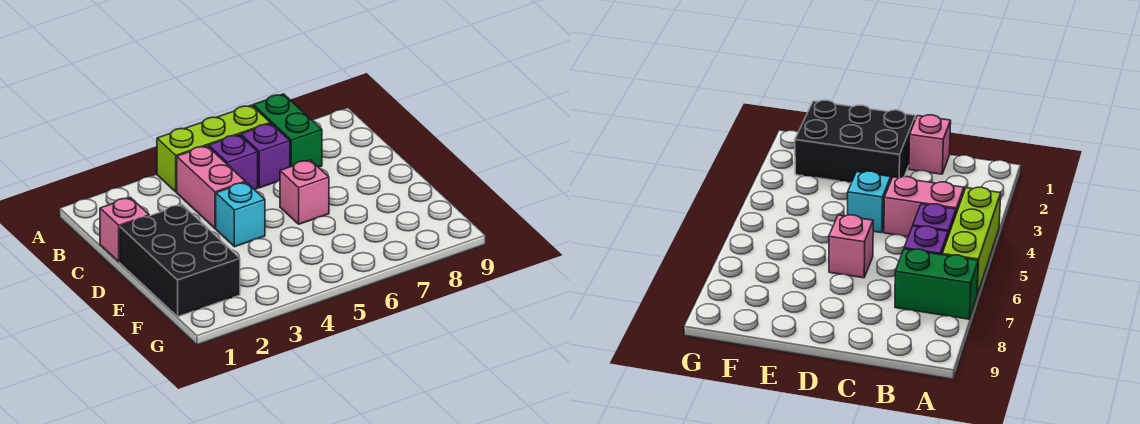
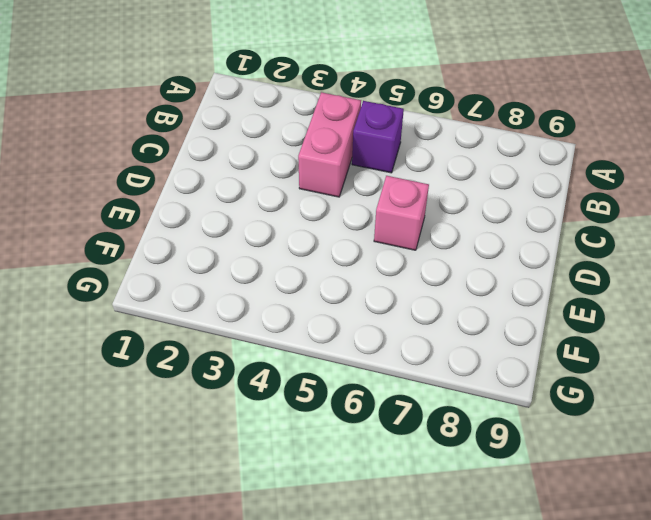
none -> lime brick A4:A6 level 1
none -> green brick A7:B7 level 1

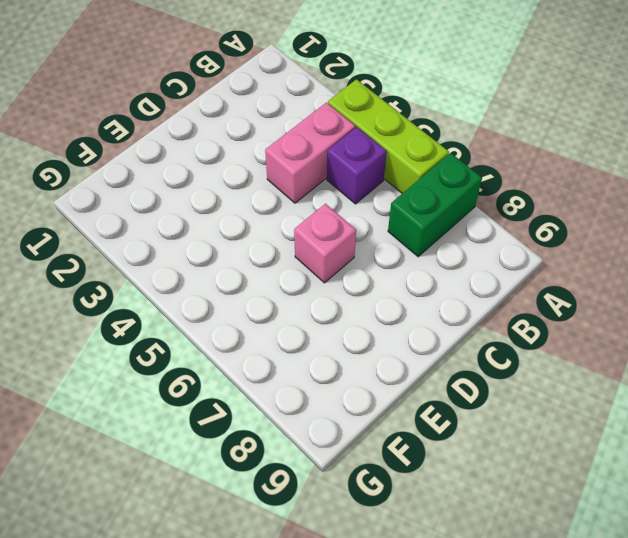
none -> purple brick B6 level 1
none -> pink brick C1 level 1

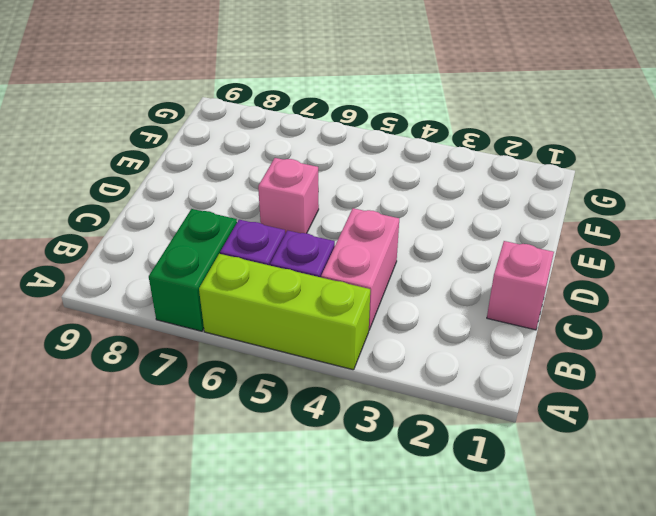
none -> black brick D1:F2 level 1
none -> cyan brick D4 level 1

